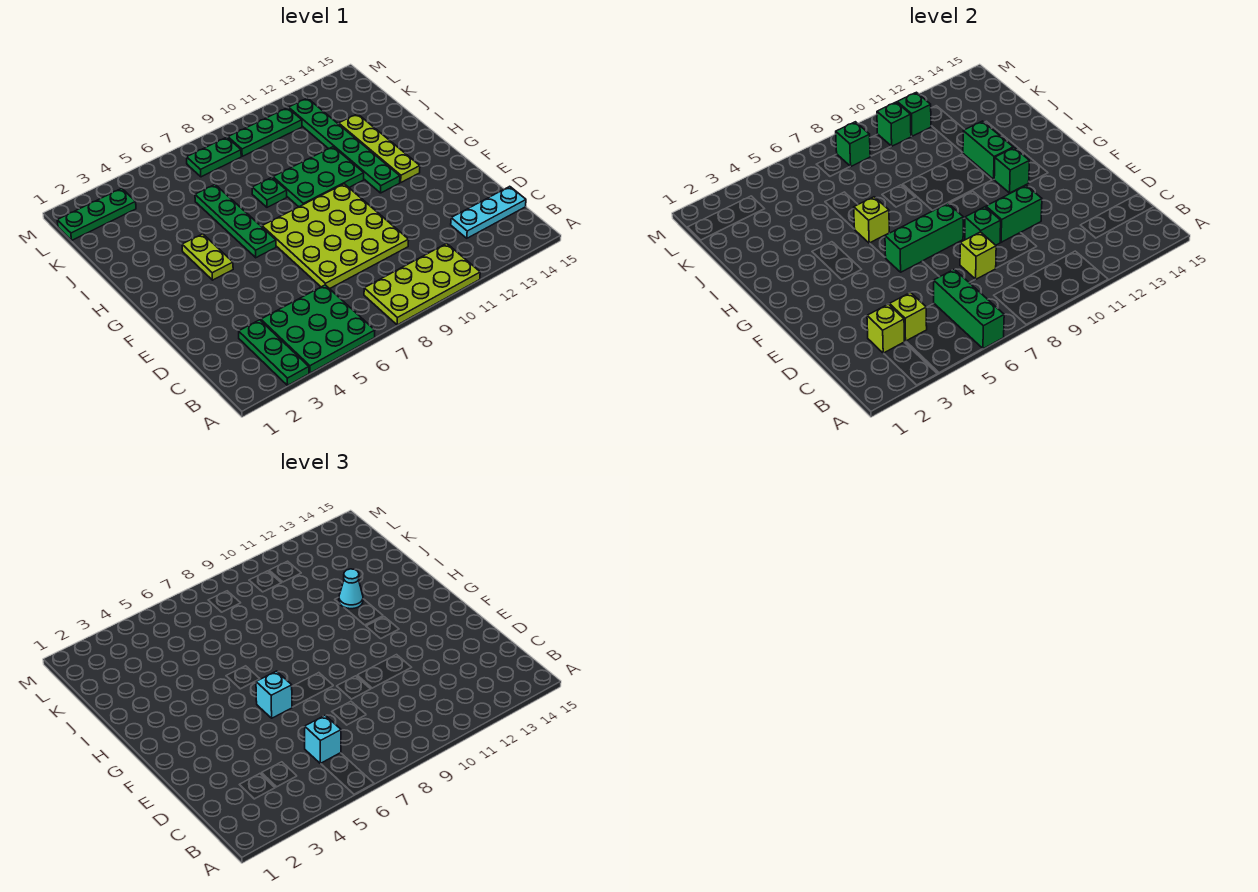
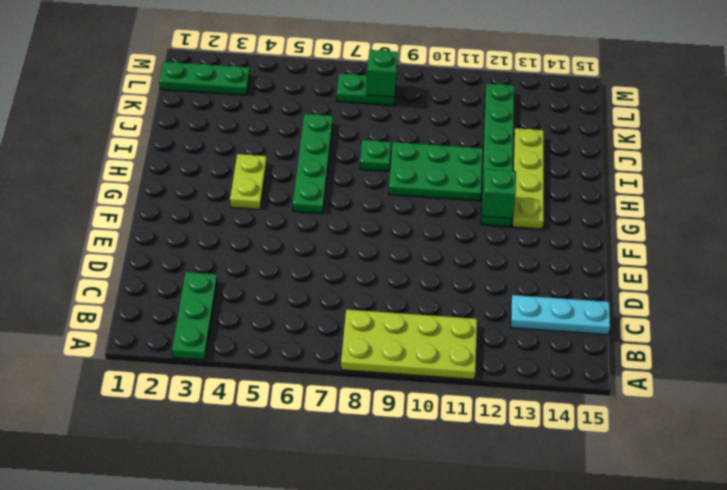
none -> green plate A4:C6 level 1
none -> lime plate D7:G10 level 1
none -> green plate L9:L11 level 1
none -> green brick A6:C6 level 2

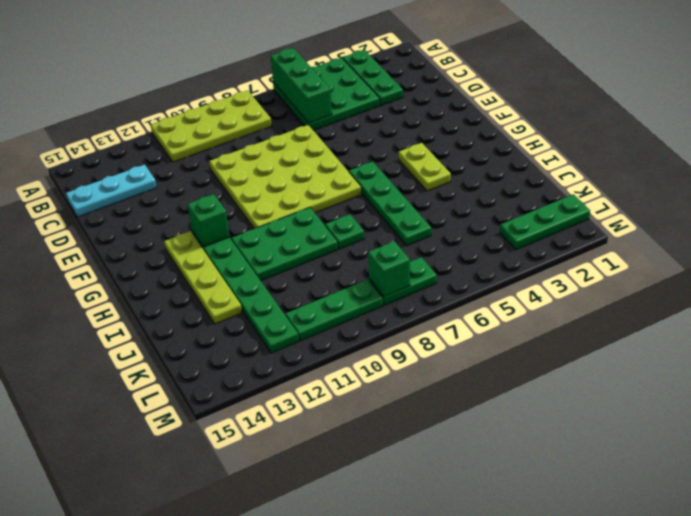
none -> lime brick C3 level 2
none -> lime brick C4 level 2
none -> lime brick D8 level 2
none -> green brick E9 level 2

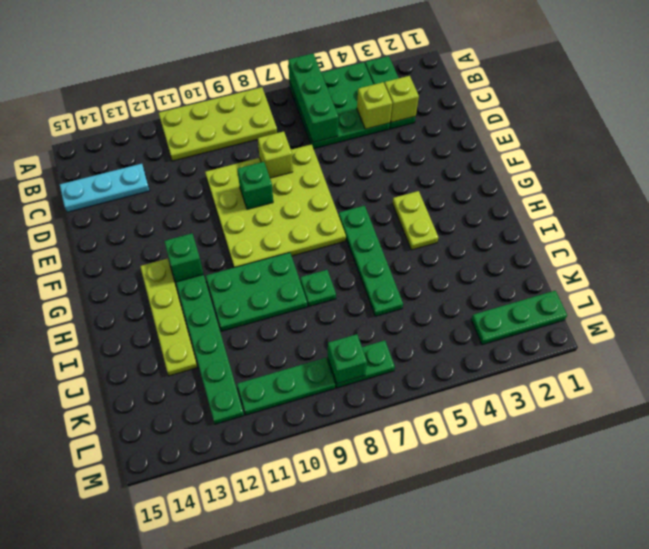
none -> green brick E10:E11 level 2
none -> green brick F6:F8 level 2
none -> lime brick H6 level 2
none -> green brick H12:I12 level 2

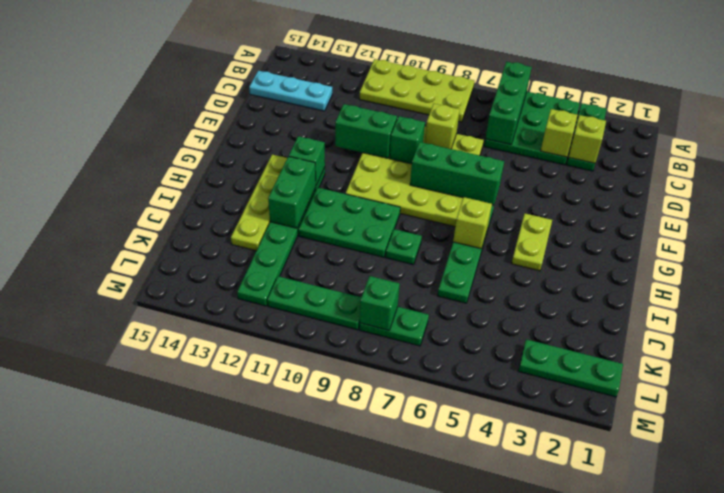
none -> green brick L10 level 2
none -> green brick L11 level 2
none -> cyan brick C6 level 3
none -> cyan brick F6 level 3

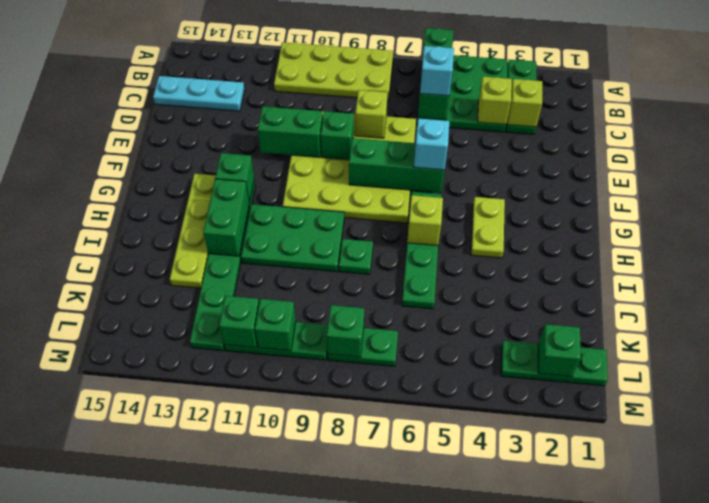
green brick L2 level 2 -> none
none -> cyan cone I12 level 3

